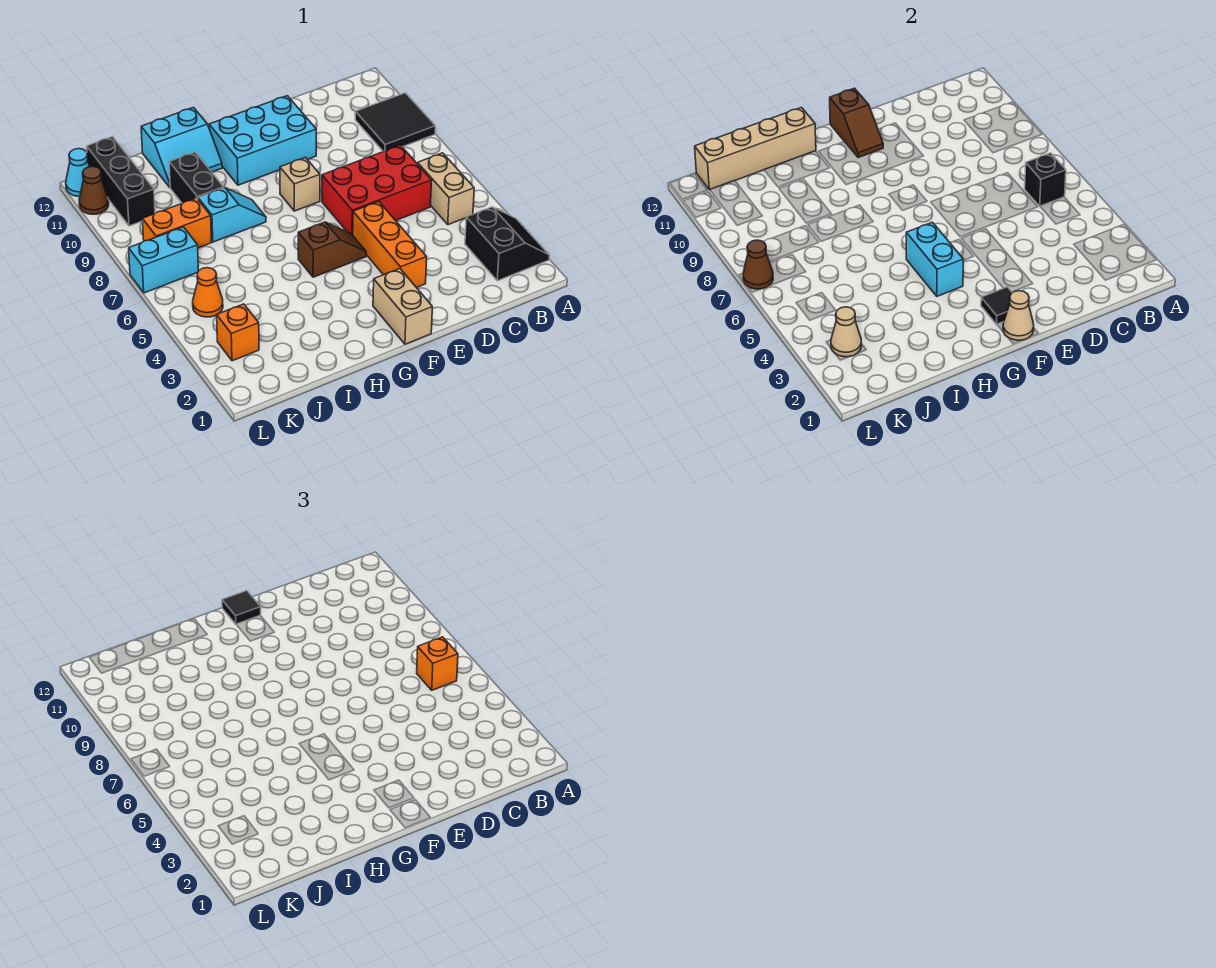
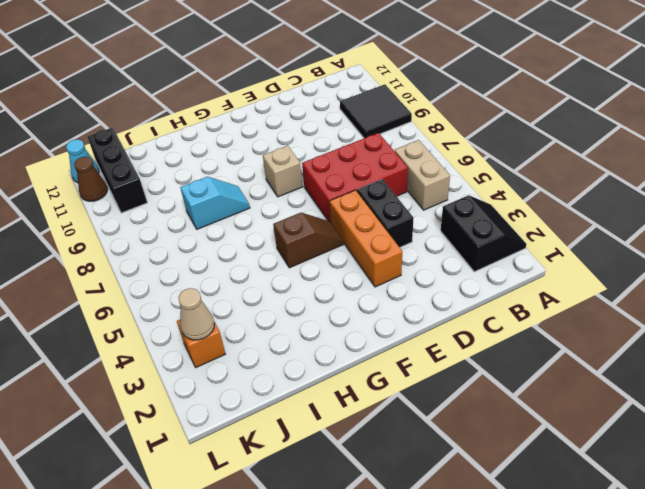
black brick D4:D5 level 1 -> black brick I9:I10 level 1
none -> cyan brick E10:G11 level 1
none -> tan brick F1:F2 level 1
none -> cyan slope H11:I12 level 1 top 12

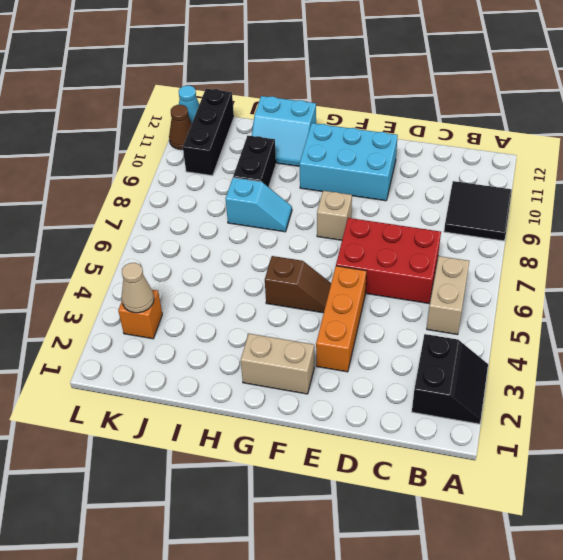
tan brick F2:G2 level 1 -> tan brick F1:F2 level 1
none -> orange brick J8:K8 level 1
none -> orange cone K5 level 1
none -> cyan brick K7:L7 level 1

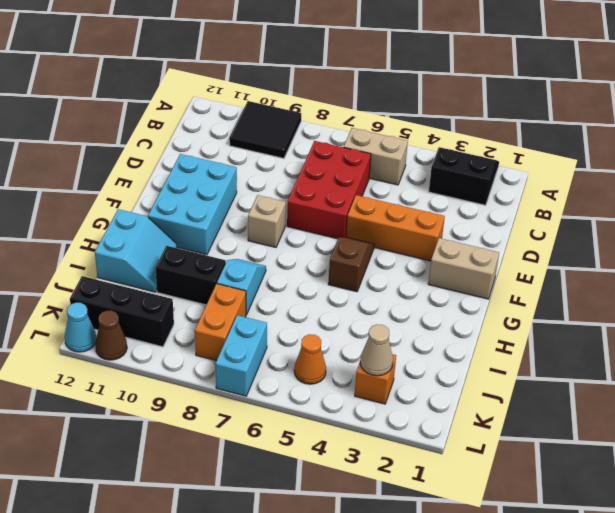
none -> black brick B6 level 2
none -> tan cone F1 level 2
none -> black tile F2 level 2

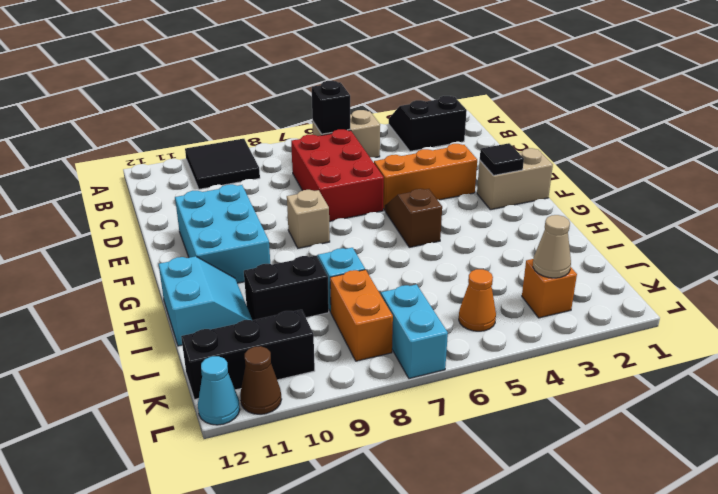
none -> tan cone F1 level 2
none -> brown slope F11:F12 level 2 top 12
none -> cyan brick G4:G5 level 2

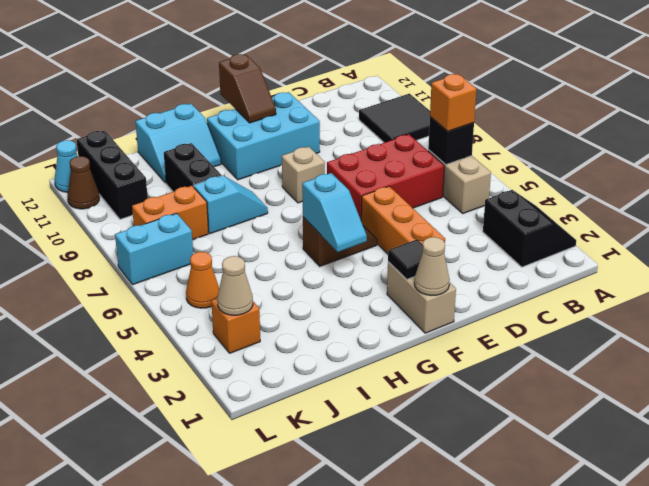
cyan slope G4:G5 level 2 top 5 -> cyan brick G4:G5 level 2
none -> tan brick H12:K12 level 2
none -> brown cone L7 level 2
none -> black tile F12 level 3

